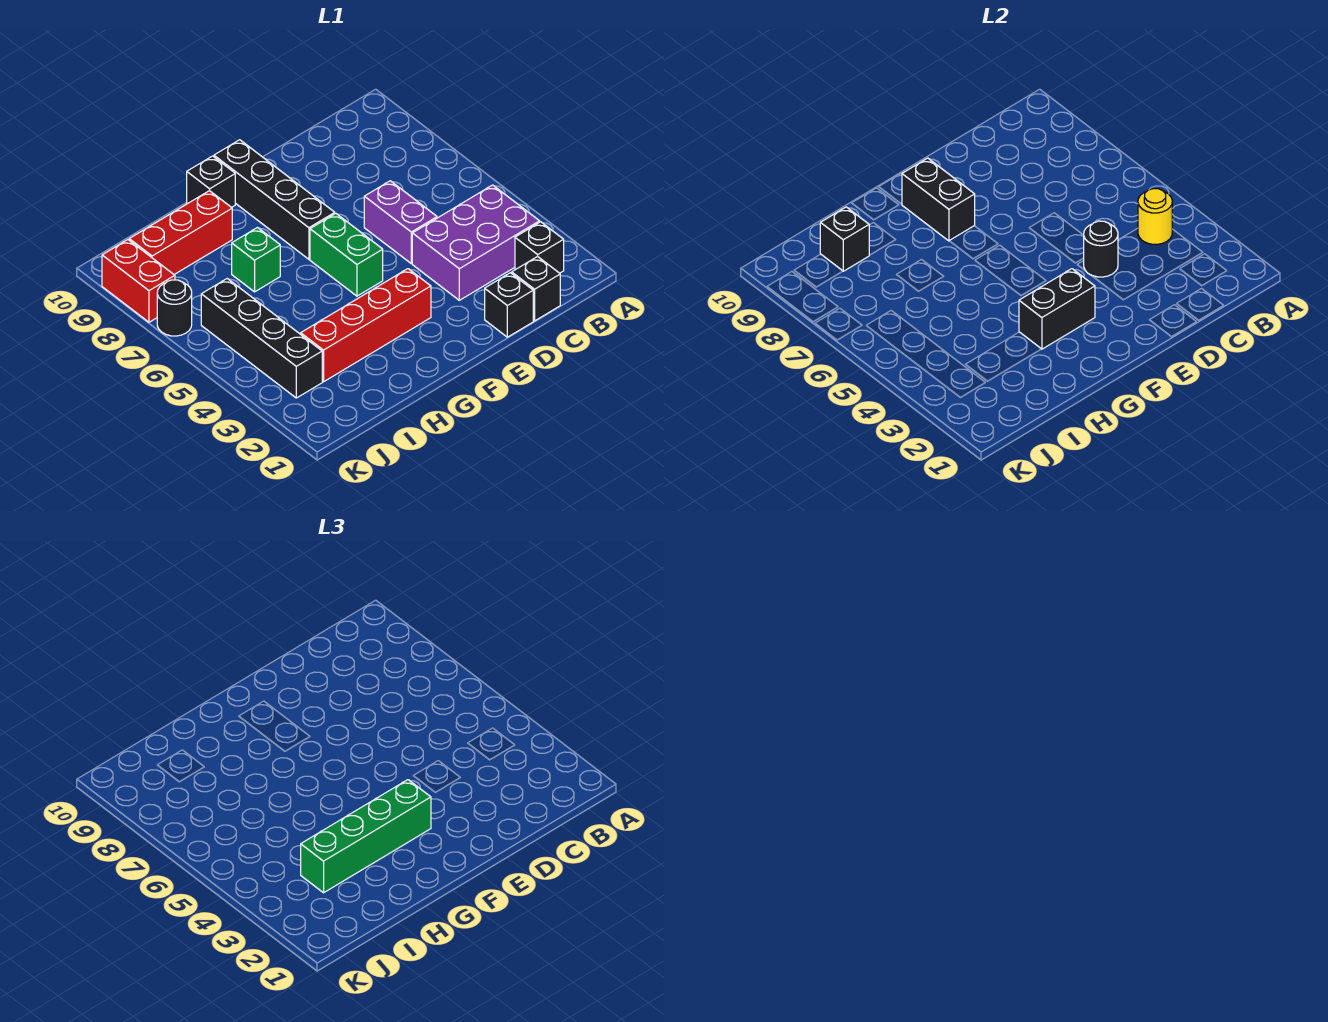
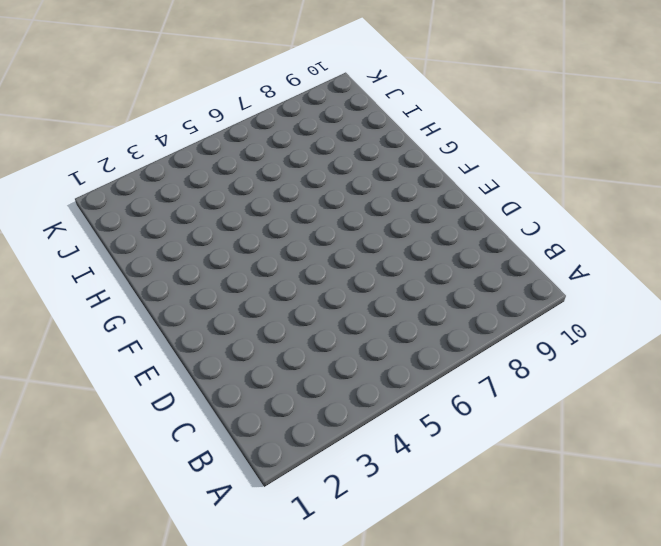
none -> black brick B2 level 1
none -> purple brick B3:D4 level 1
none -> black brick C1 level 1

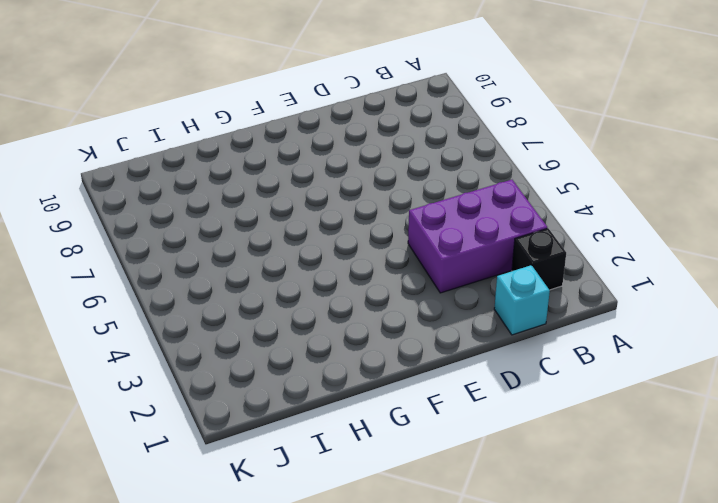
cyan brick C1 level 1 -> black brick C1 level 1
none -> black brick D1 level 1
none -> purple brick D5:D6 level 1
none -> red brick F3:I3 level 1

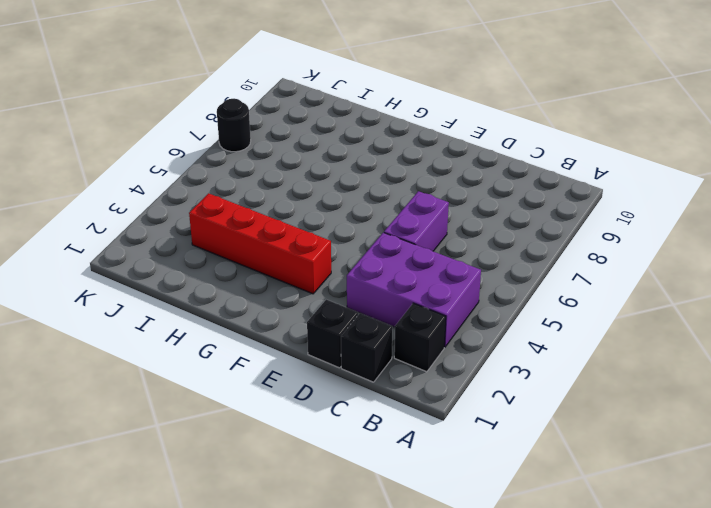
none -> green brick F5:F6 level 1
none -> black brick F7:F10 level 1
none -> black brick G10 level 1

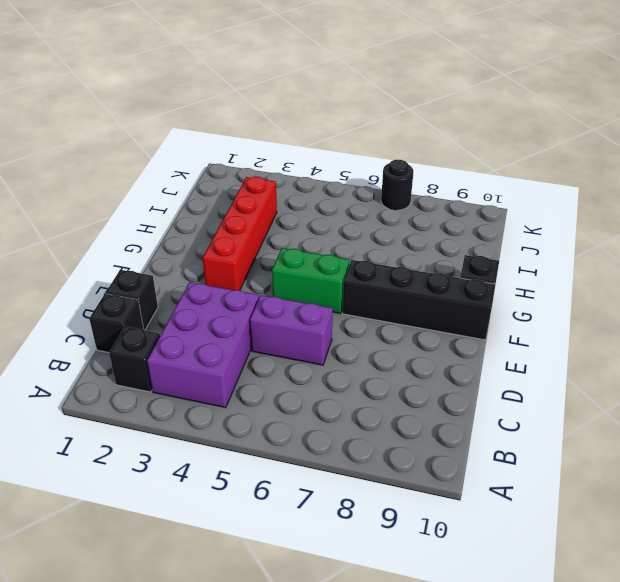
none -> green brick H7 level 1
none -> red brick H9:J9 level 1
none -> black brick J3:J6 level 1

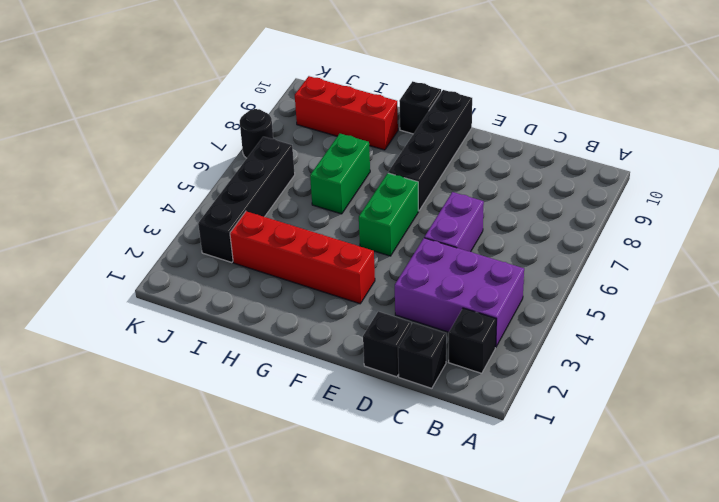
green brick H6:H7 level 1 -> green brick H7 level 1
none -> red brick K8:K9 level 1
none -> yellow round brick B4 level 2
none -> black round brick D4 level 2

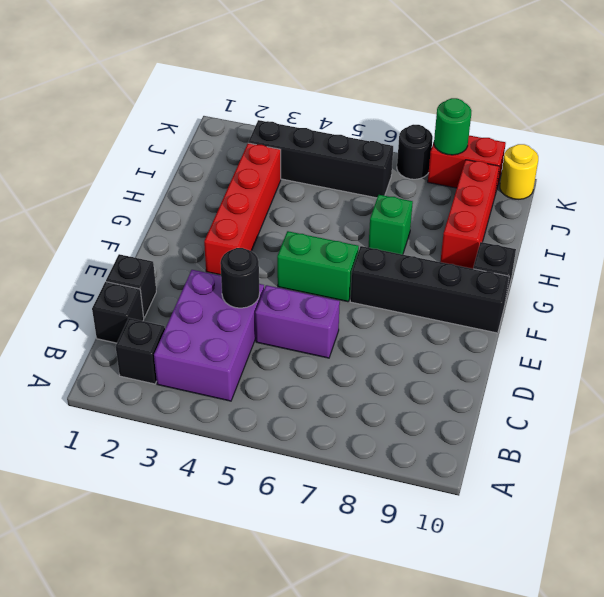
green round brick K8 level 2 -> none
yellow round brick K10 level 1 -> yellow round brick B4 level 2
none -> black brick F3:G3 level 2
none -> black brick F8:F9 level 2
none -> black brick I9 level 2

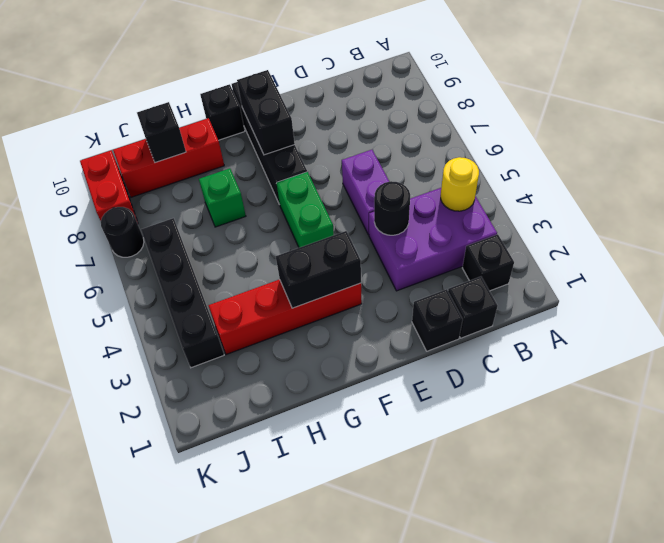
none -> green brick F3:I3 level 3

